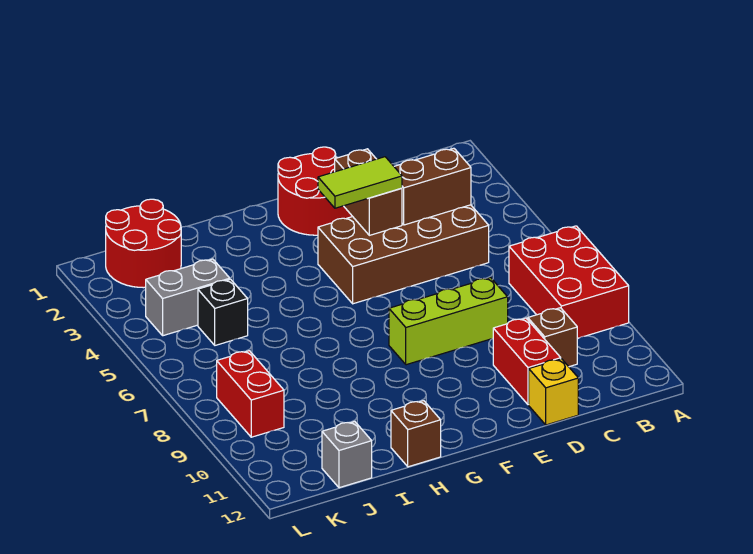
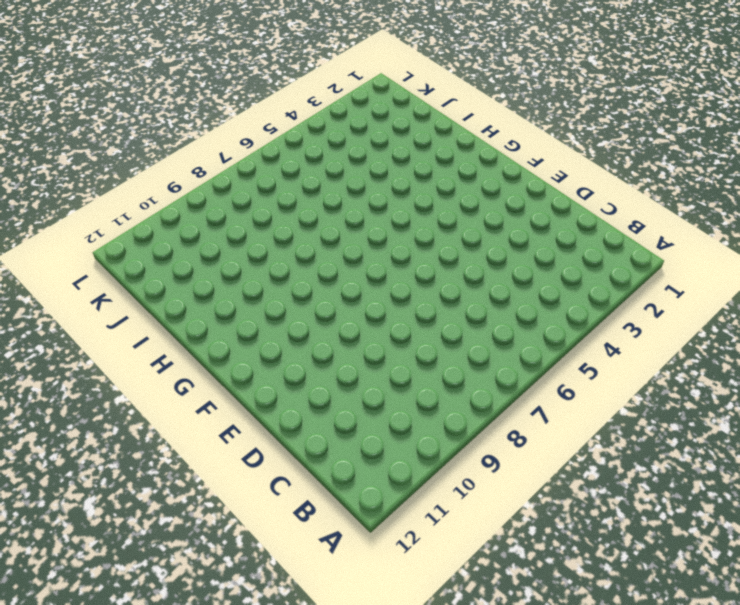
none -> red brick A7:B9 level 1
none -> brown brick C4:F5 level 1
none -> brown brick C10 level 1

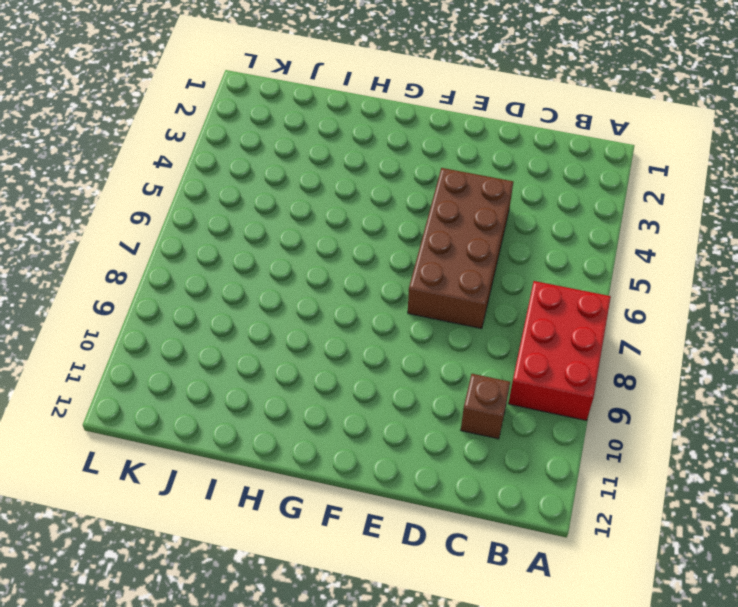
brown brick D4:E7 level 1 -> brown brick C4:F5 level 1
none -> lime brick D8:F8 level 1
none -> red brick D10:D11 level 1
none -> yellow brick D12 level 1

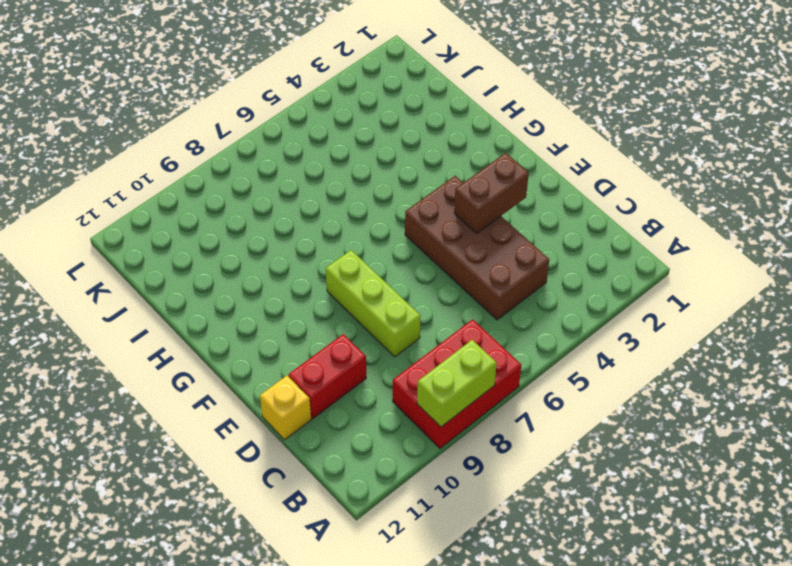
lime brick A8:A9 level 2 -> none
none -> brown brick C10 level 1
none -> red round brick E1:F2 level 1
none -> brown brick H12 level 1

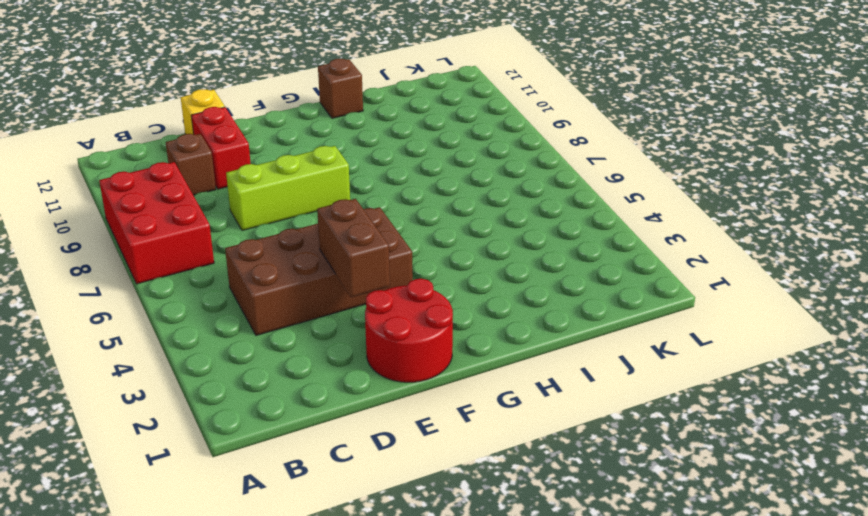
none -> red round brick J1:K2 level 1
none -> grey brick J4:K4 level 1
none -> black brick J5 level 1

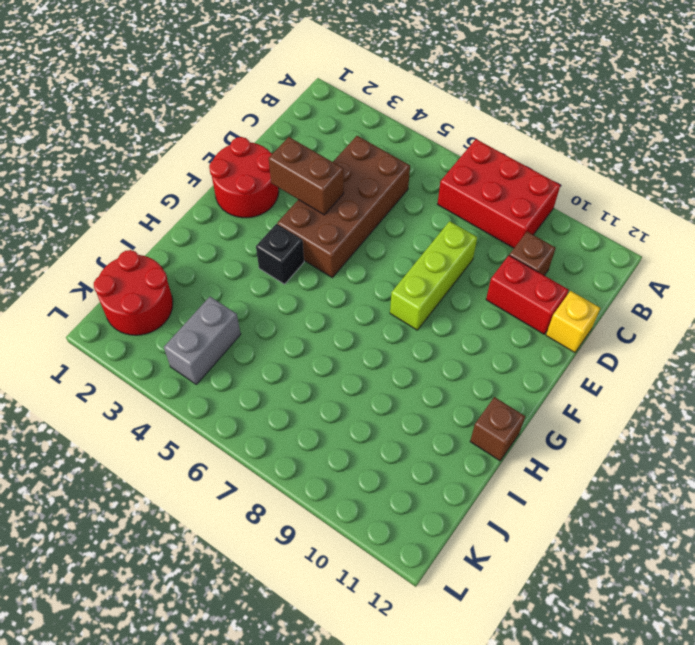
black brick G4 level 1 -> black brick J5 level 1
none -> grey brick J12 level 1
none -> red brick K8:K9 level 1
none -> brown brick C4:D4 level 2

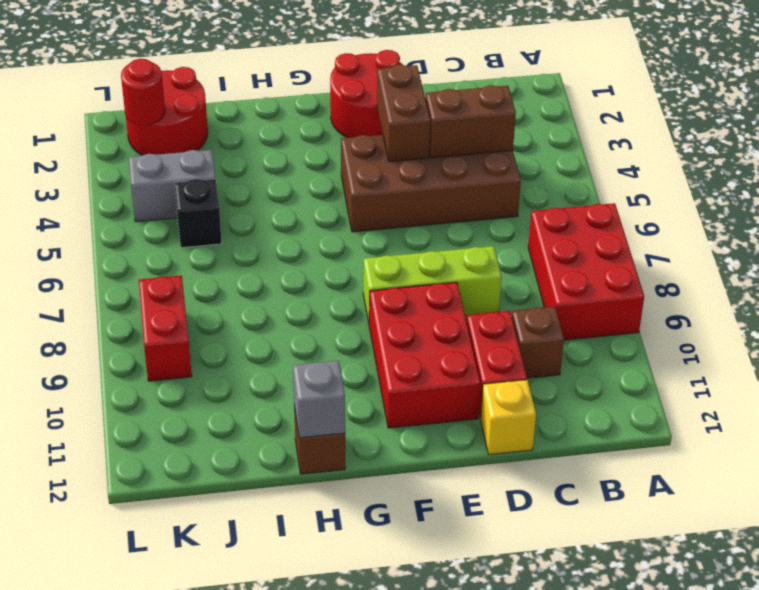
red brick E9:F11 level 1 -> none
grey brick H12 level 2 -> grey brick J12 level 1
red round brick K2 level 2 -> none
none -> lime tile E4:F4 level 3

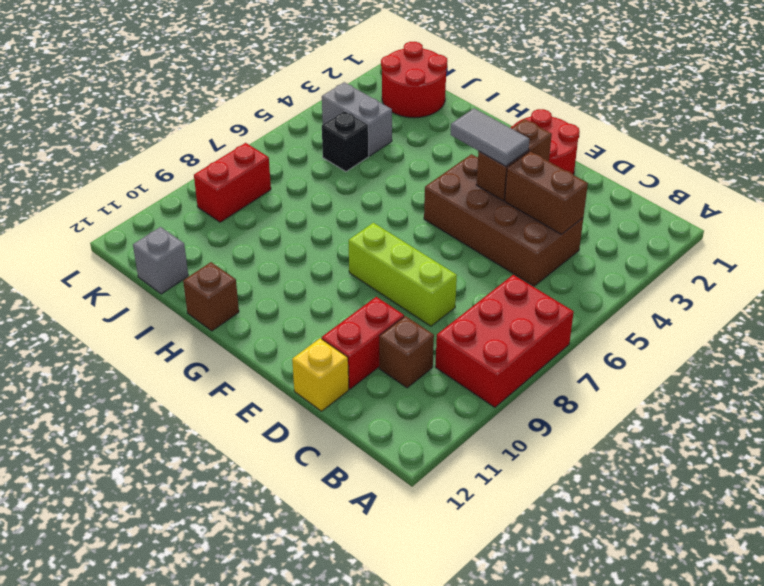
grey tile E4:F4 level 3 -> lime tile E4:F4 level 3

